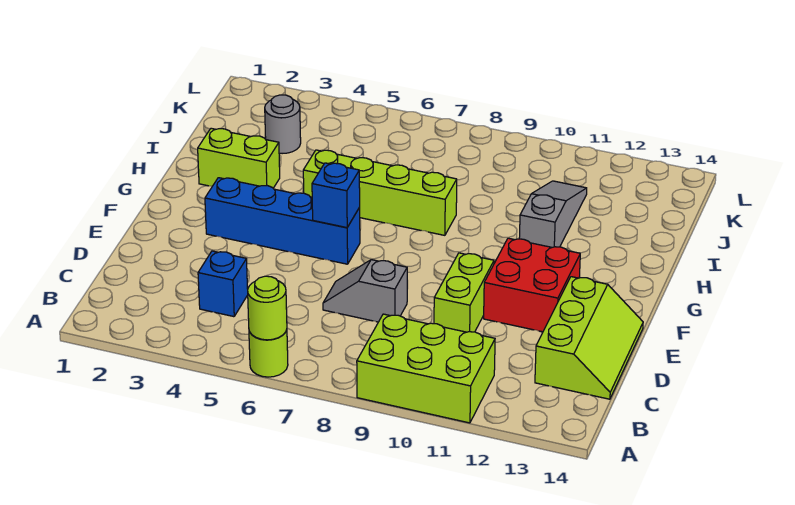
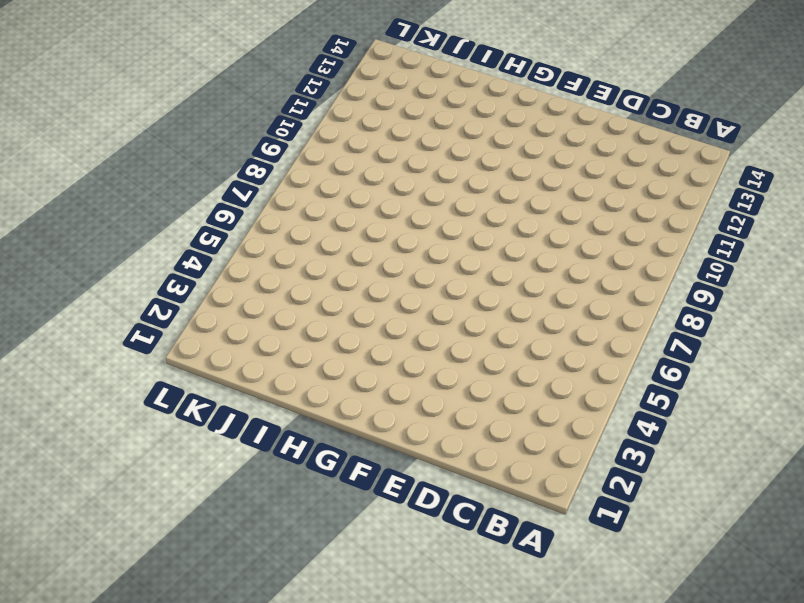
none -> lime round brick A6 level 1
none -> lime brick A9:B11 level 1
none -> blue brick C4 level 1

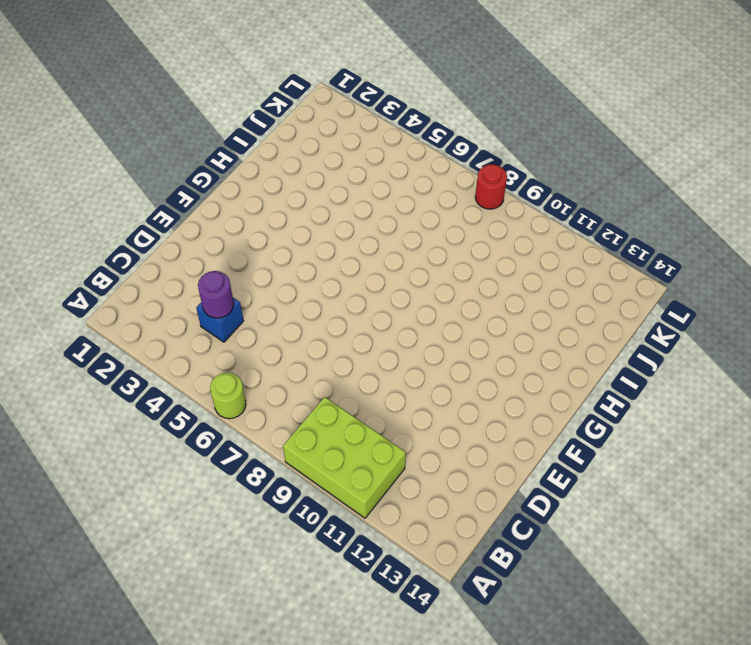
purple round brick C4 level 2 -> none
red round brick L8 level 1 -> none
none -> lime slope C13:E14 level 1 top 13
none -> grey slope D7:D8 level 1 top 8
none -> lime brick D10:E10 level 1

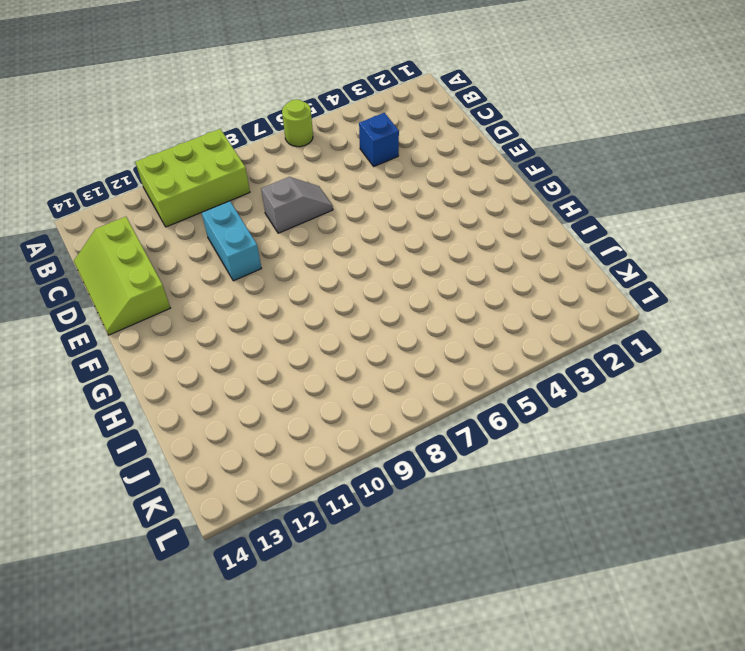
cyan brick D10:E10 level 1 -> lime brick D10:E10 level 1
none -> red brick E11:F12 level 1
none -> blue brick F3:F6 level 1
none -> lime brick H2:H3 level 1

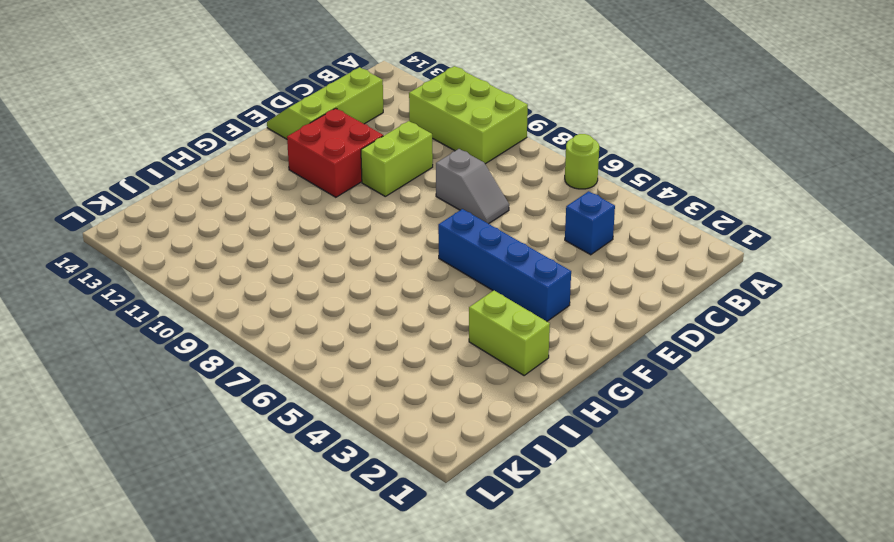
none -> lime brick H5:H8 level 1
none -> grey slope H11:J11 level 1 top H
none -> grey round brick J3 level 1

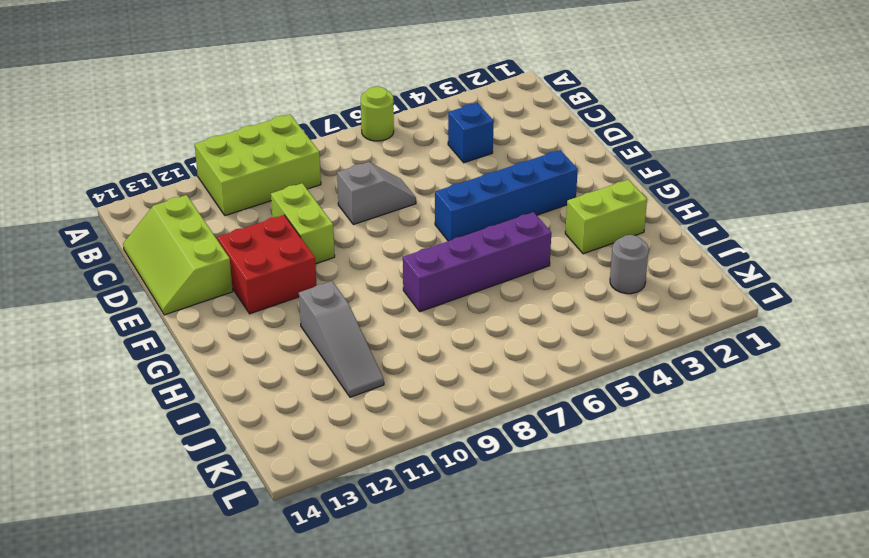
purple brick H5:H8 level 1 -> lime brick H5:H8 level 1
none -> lime round brick A6 level 2
none -> blue brick F6 level 2

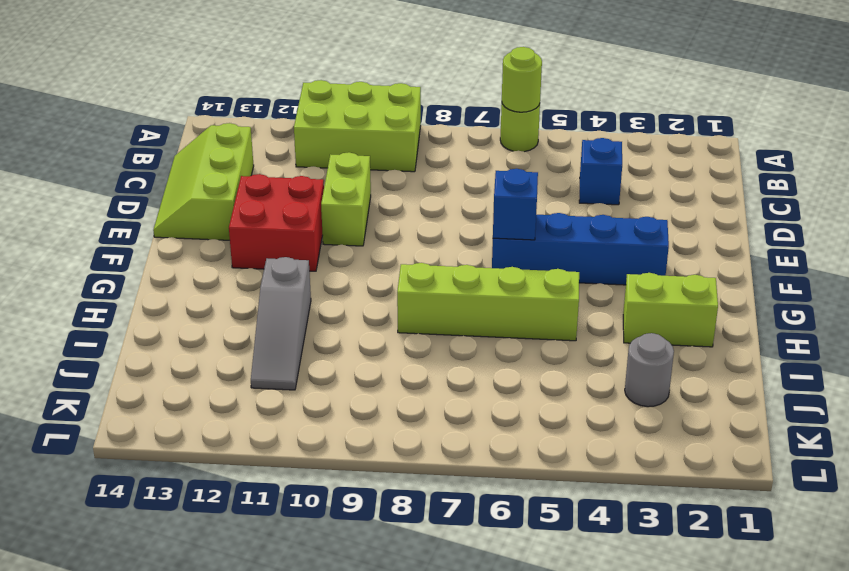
none -> grey slope D7:D8 level 1 top 8

